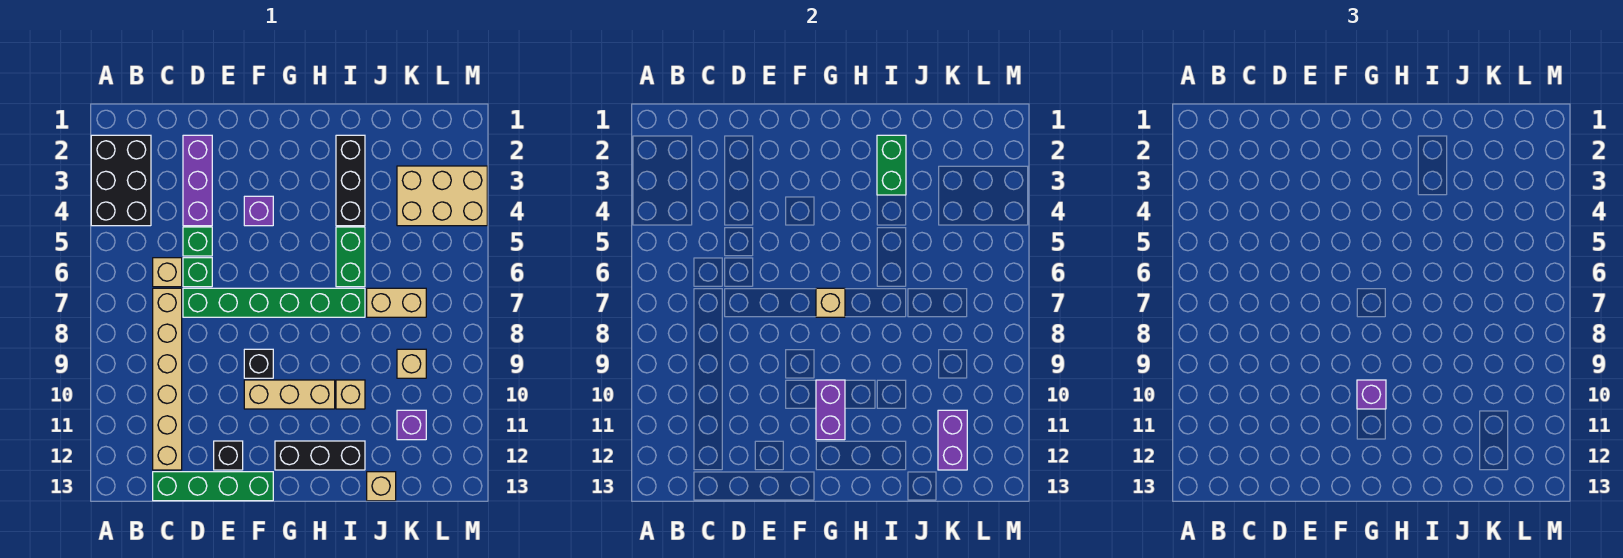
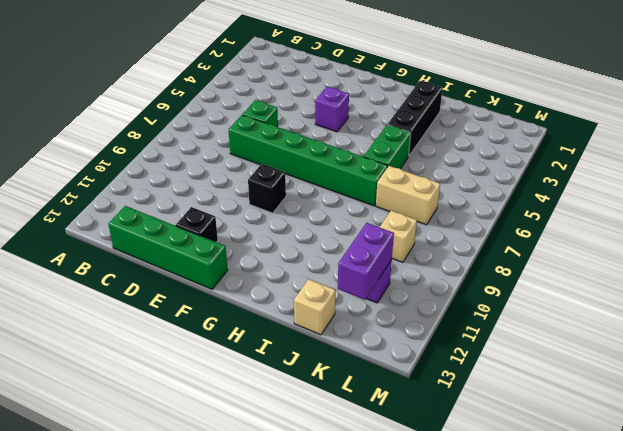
none -> black brick A2:B4 level 1
none -> tan brick C6 level 1
none -> tan brick C7:C12 level 1

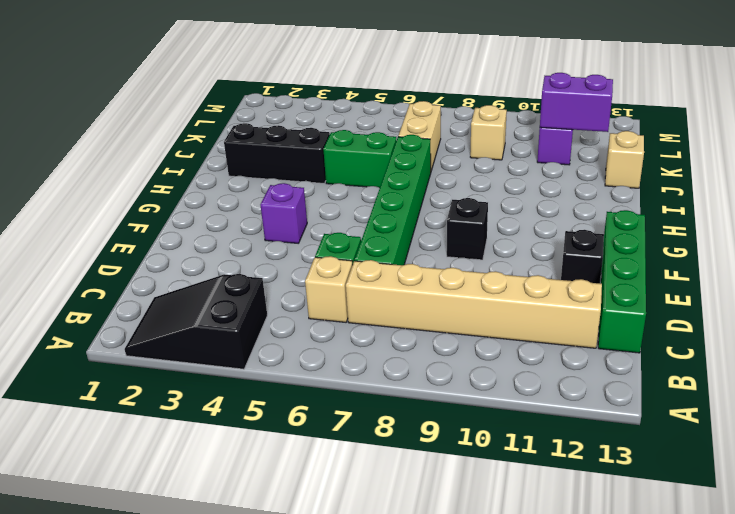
black slope A2:B4 level 1 top 4 -> black brick A2:B4 level 1
none -> purple brick D2:D4 level 1
none -> green brick D5 level 1
none -> tan brick F10:H10 level 1

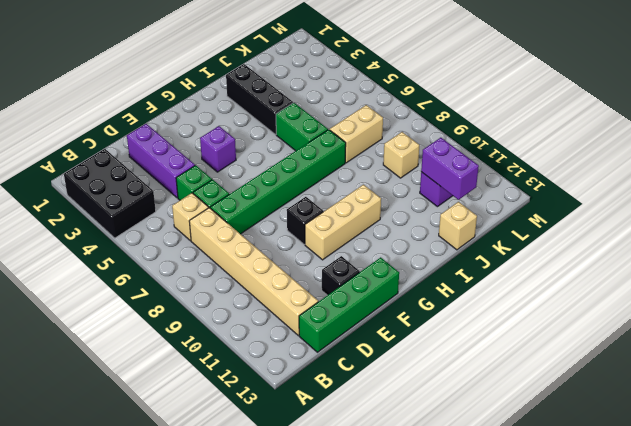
none -> black brick G12:I12 level 1
none -> tan brick I10 level 1
none -> tan brick K3:M4 level 1

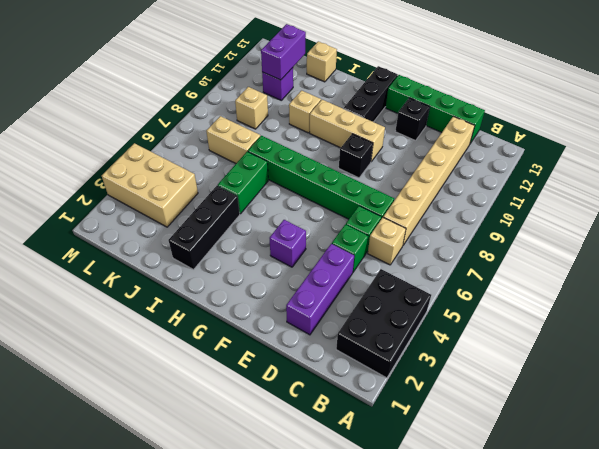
black brick G11:G13 level 1 -> black brick G12:I12 level 1
none -> tan brick G7 level 2
none -> purple brick G10:G11 level 2
none -> green brick I2:I3 level 2

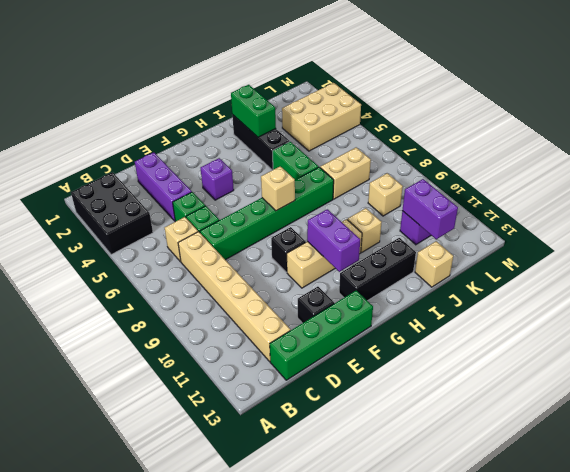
none -> purple brick G10 level 3

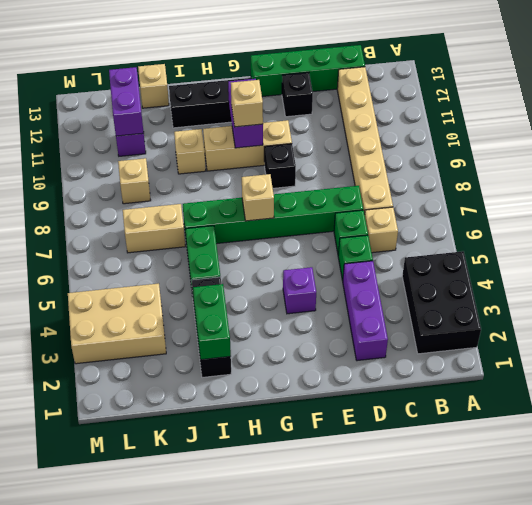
tan brick G10 level 3 -> purple brick G10 level 3

